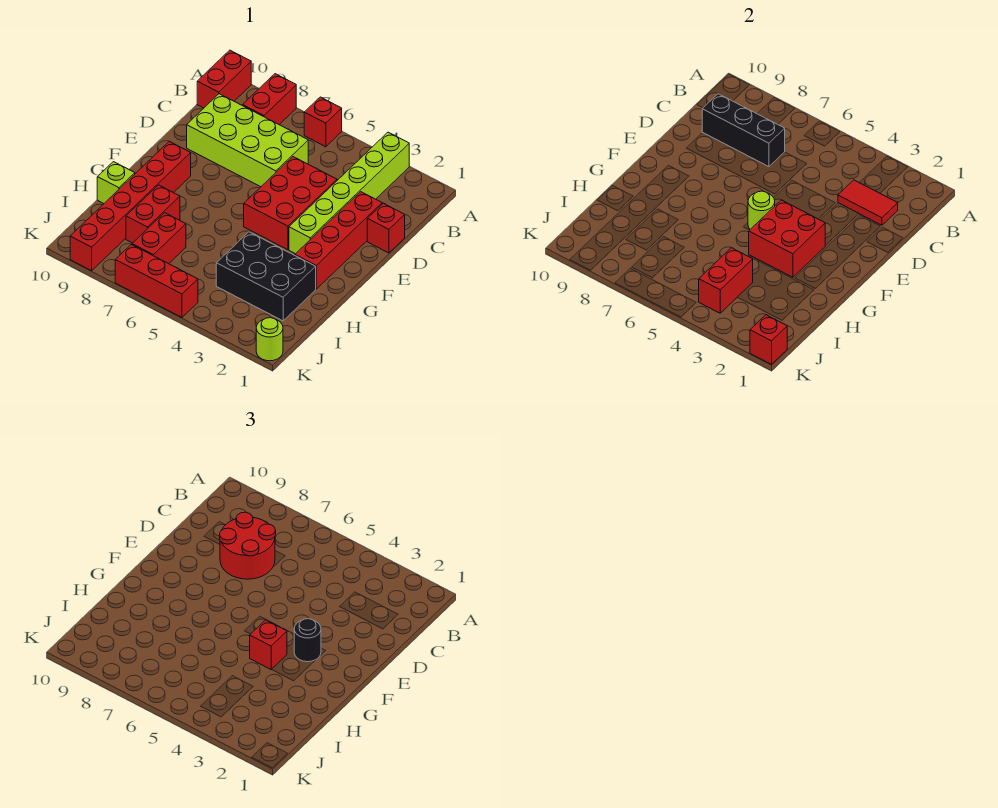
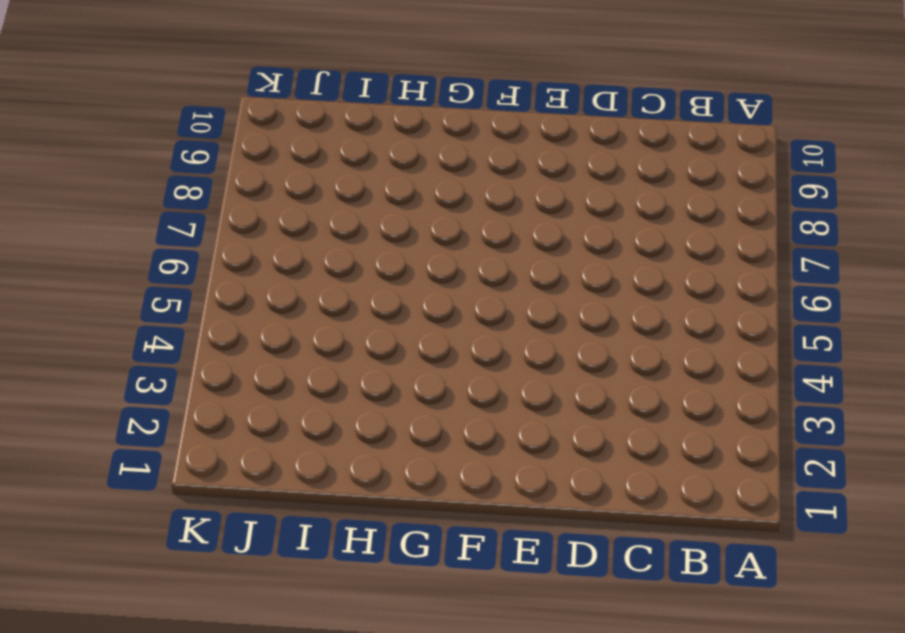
none -> lime brick A3:F3 level 1
none -> red brick A6 level 1
none -> red brick A8:B8 level 1

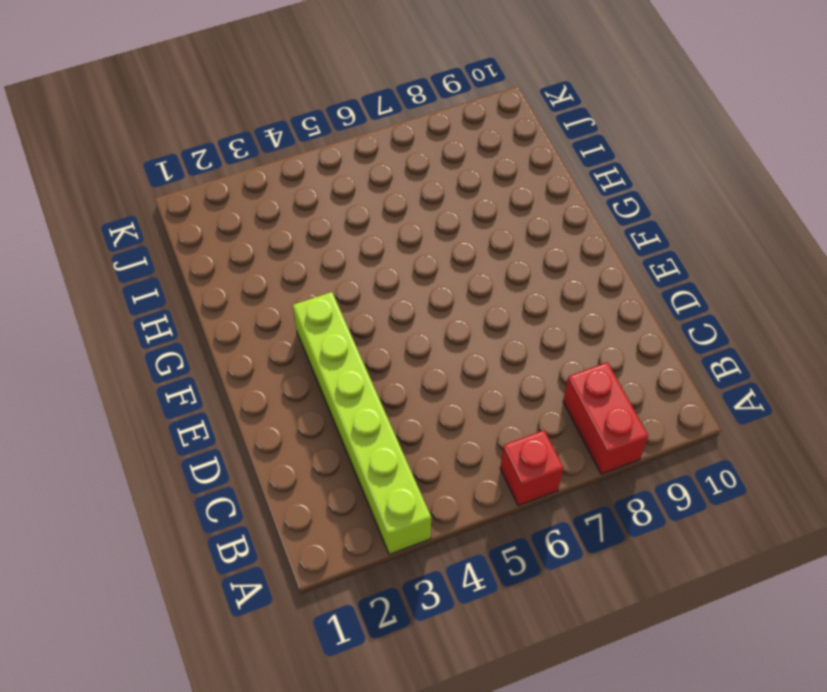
none -> red brick A10:B10 level 1
none -> lime brick C6:D9 level 1
none -> red brick D1 level 1

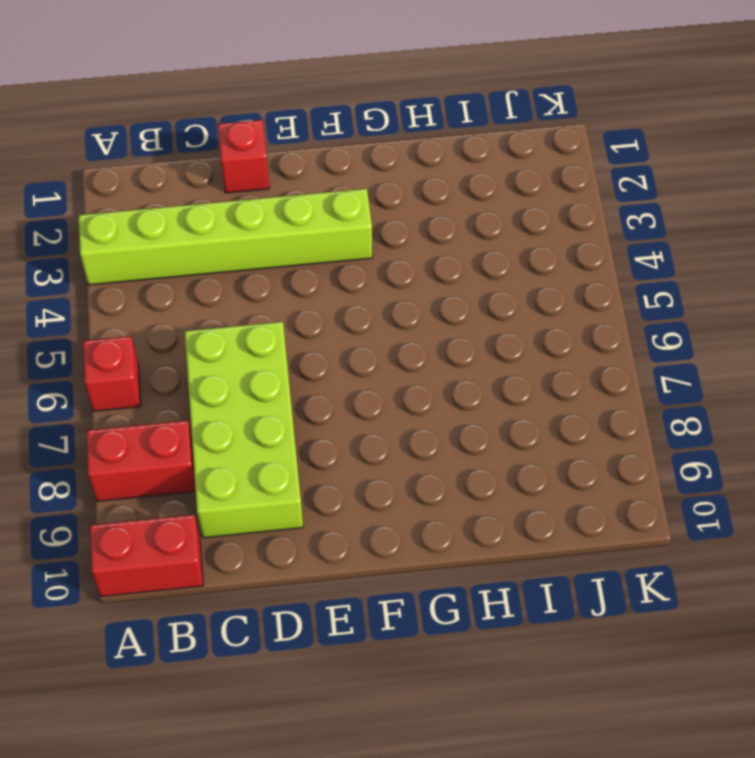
none -> red brick D2:G2 level 1
none -> red brick D4:F5 level 1
none -> red brick F9:K9 level 1

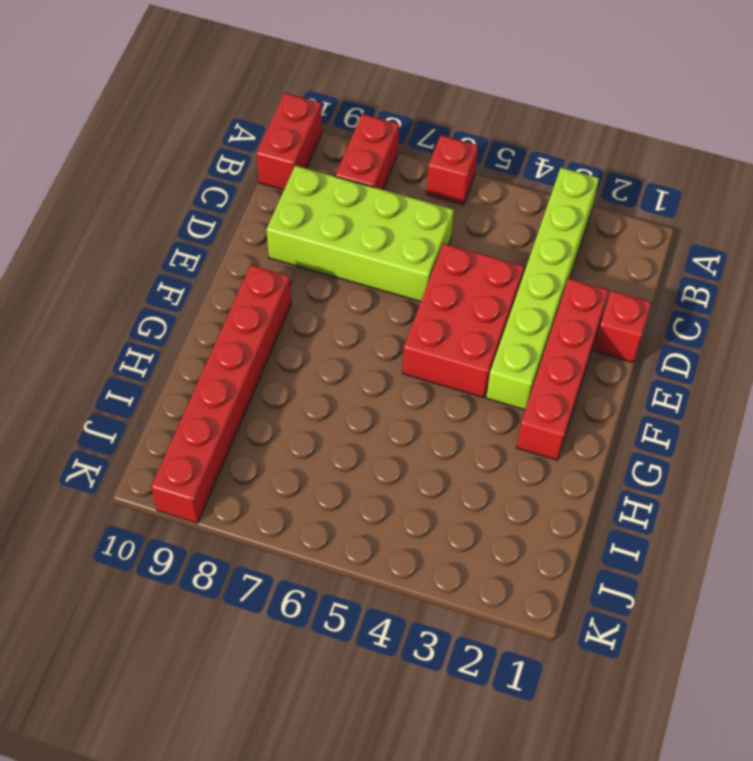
none -> black brick H2:I4 level 1
none -> red brick H8:I8 level 1
none -> lime brick H10 level 1

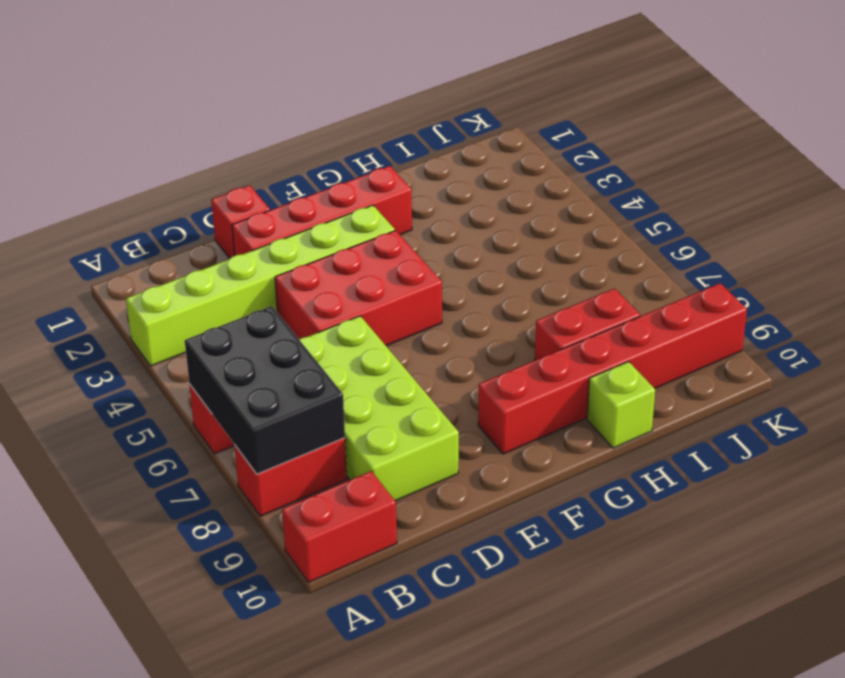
black brick A6:B8 level 2 -> black brick H2:I4 level 1
none -> red brick I7:J7 level 1
none -> lime round brick K1 level 1
none -> red brick K5:K7 level 1

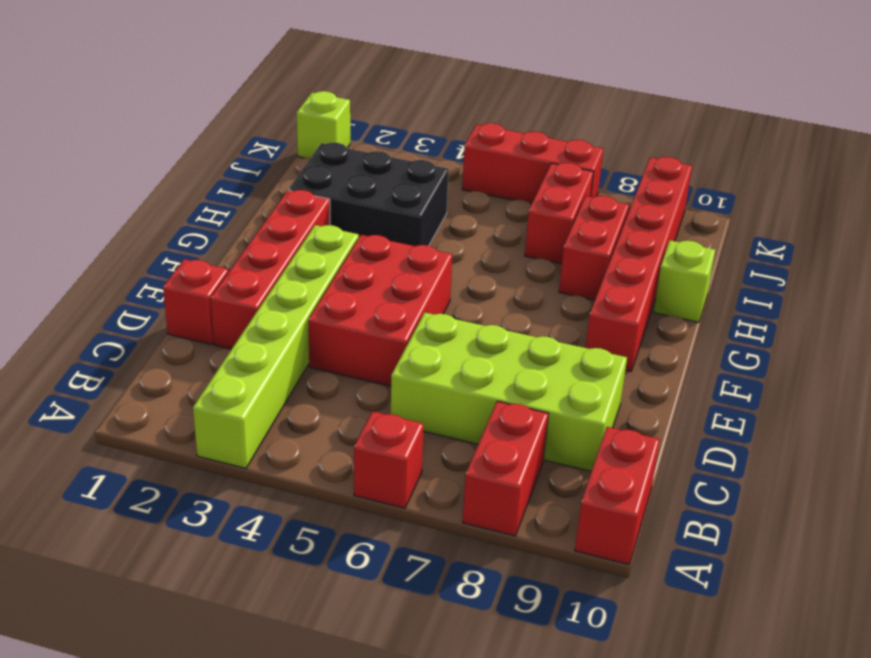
lime brick K1 level 1 -> lime round brick K1 level 1
none -> red tile C2:C3 level 2
none -> black brick C7:C9 level 2
none -> red brick F3:G4 level 2

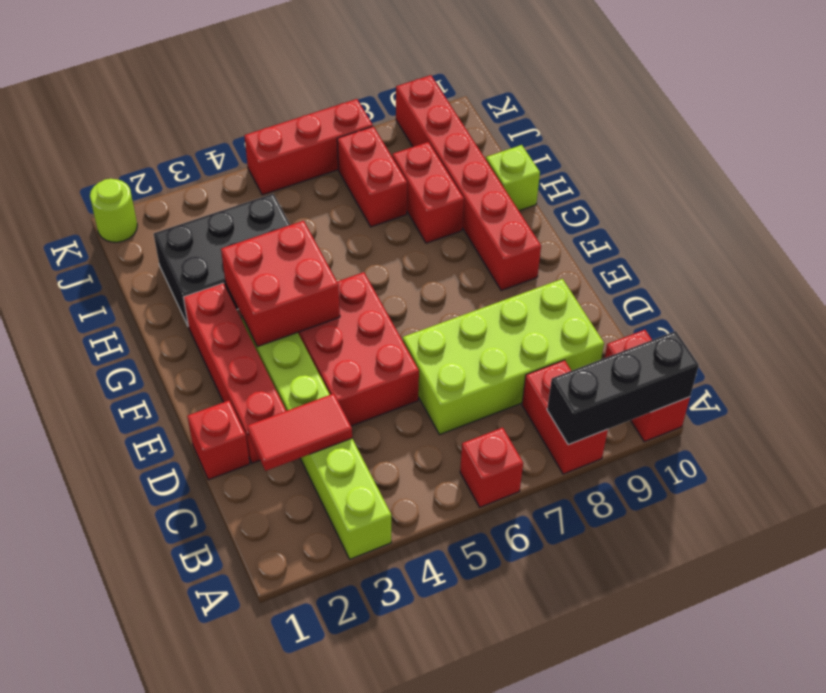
black brick A8:A10 level 2 -> black brick C7:C9 level 2
none -> lime round brick F5 level 2
none -> red brick I4:J4 level 2
none -> red brick K1 level 2

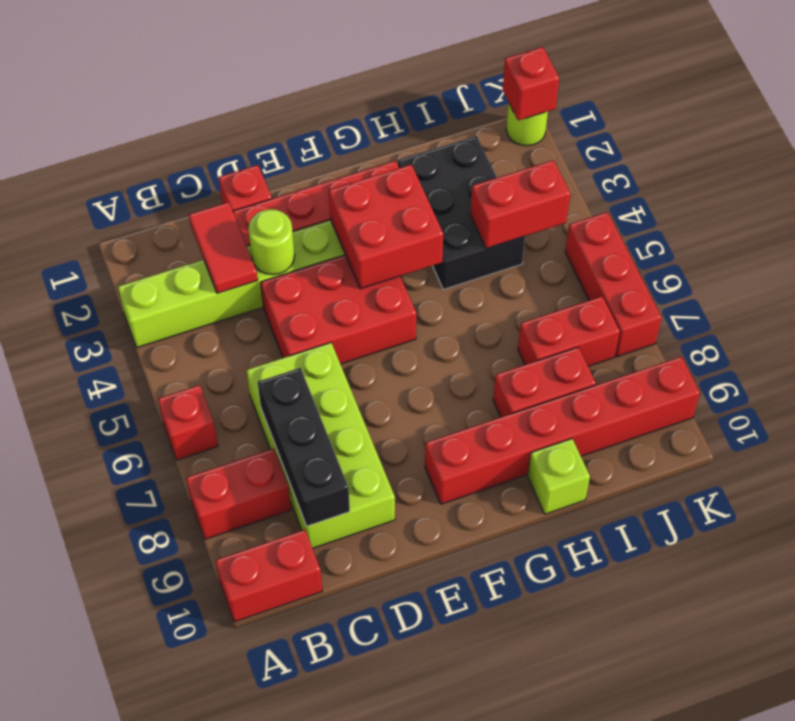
lime round brick D3 level 2 -> lime round brick F5 level 2
none -> red round brick C7:D8 level 3
none -> black round brick F3 level 3
none -> red brick G4 level 3

